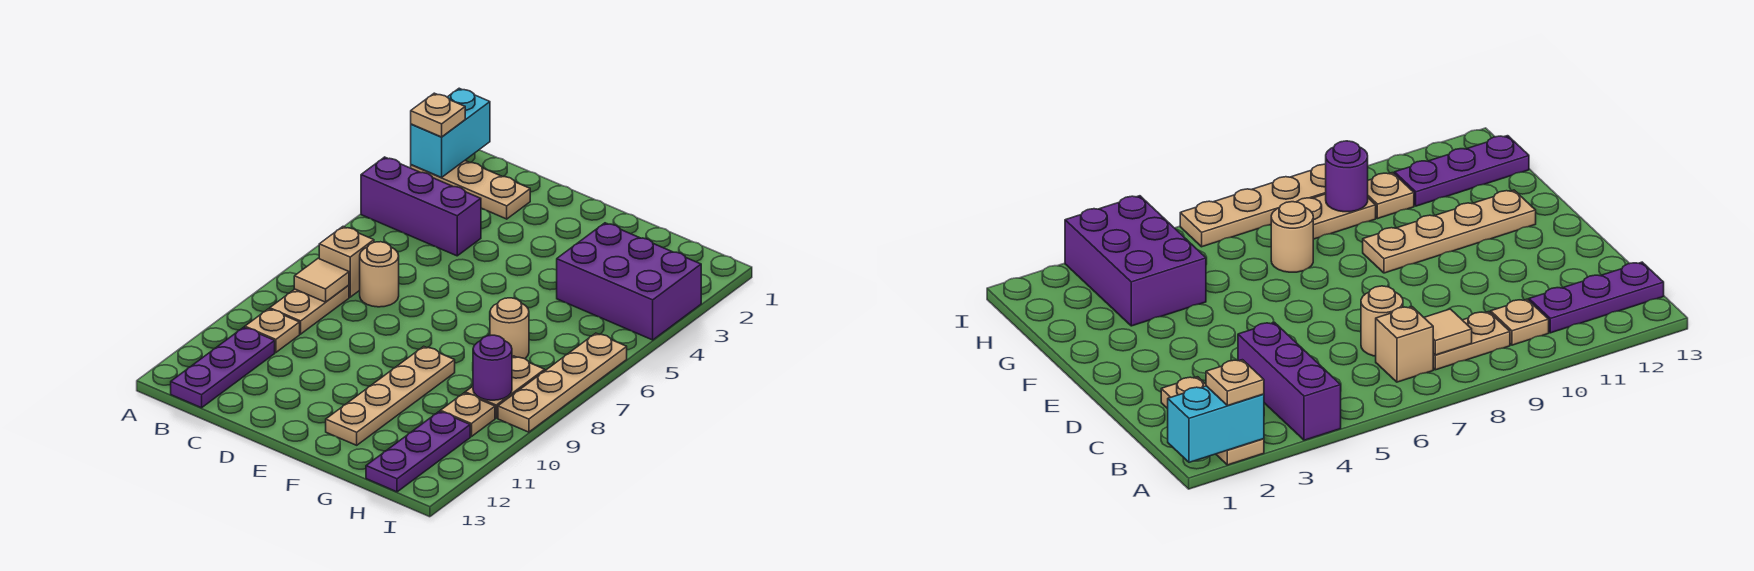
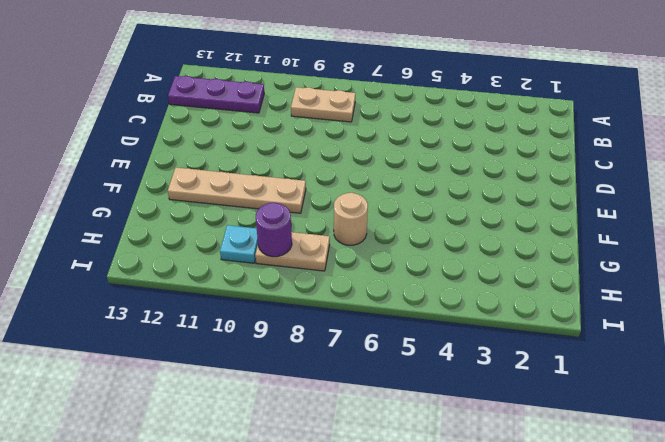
cyan plate H10 level 1 -> tan plate H10 level 1
none -> tan plate A2:C2 level 1
none -> purple brick A4:C4 level 1
none -> tan brick B7 level 1

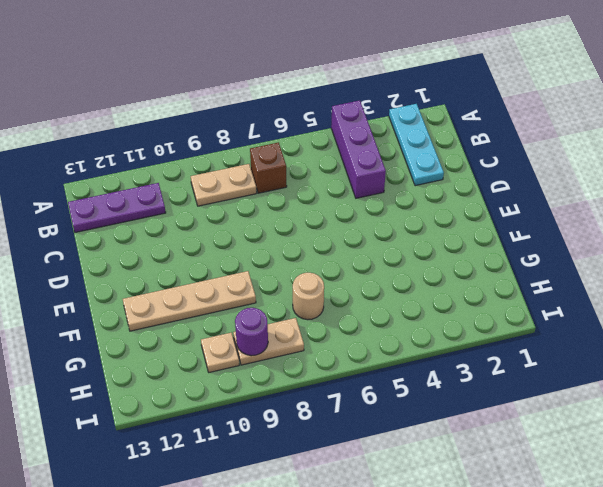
cyan plate A2:C2 level 1 -> tan plate A2:C2 level 1
brown brick B7 level 1 -> tan brick B7 level 1
none -> tan plate B10 level 1
none -> tan round brick C7 level 1
none -> purple brick G3:I4 level 1

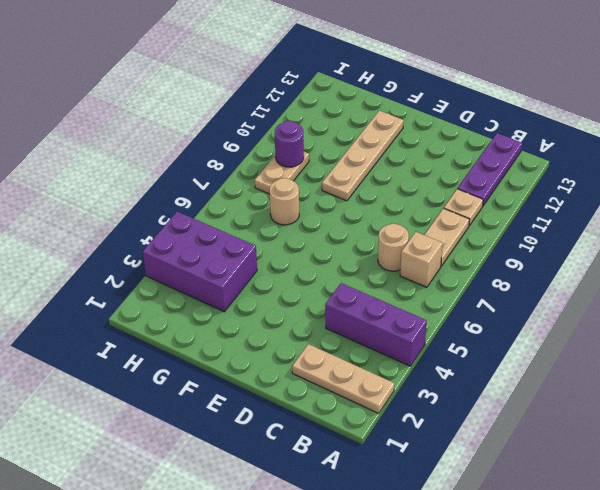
none -> tan plate H10 level 1
none -> purple plate H11:H13 level 1
none -> tan plate I6:I9 level 1

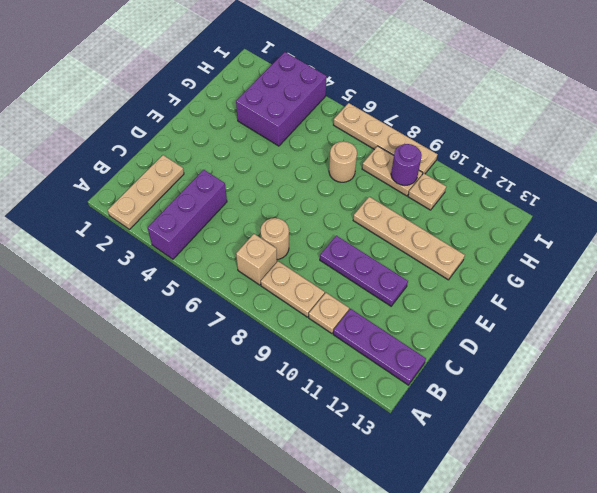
purple plate D9:D11 level 1 -> purple plate H11:H13 level 1
none -> cyan brick A1:A2 level 2
none -> tan tile B8 level 2
none -> tan plate A2 level 3

